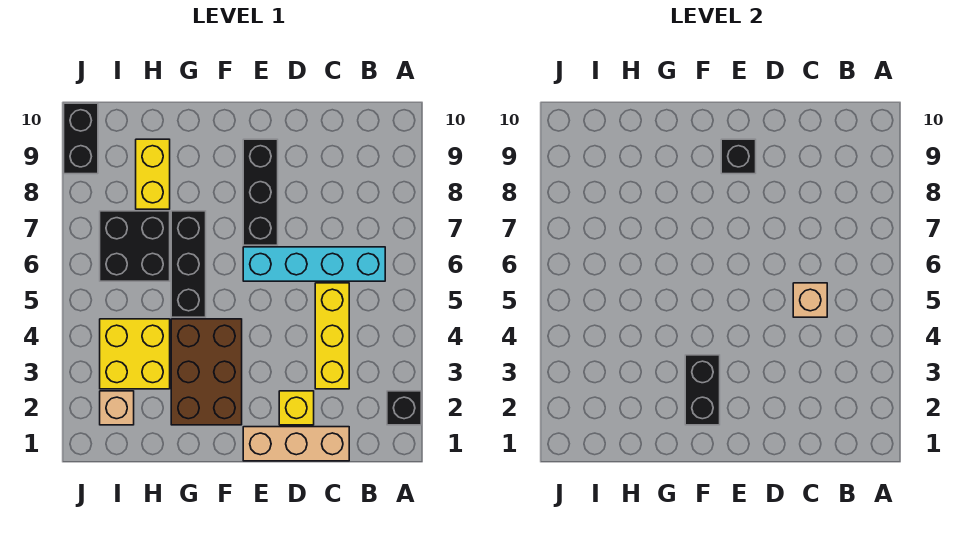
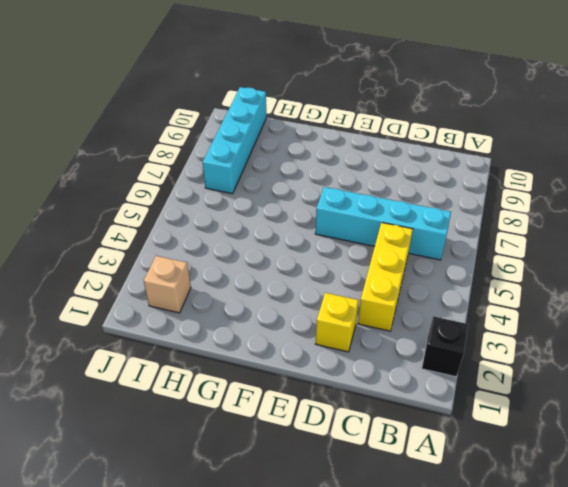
cyan brick I7:I10 level 1 -> black brick H6:I7 level 1
none -> tan brick C1:E1 level 1
none -> black brick E7:E9 level 1
none -> brown brick F2:G4 level 1

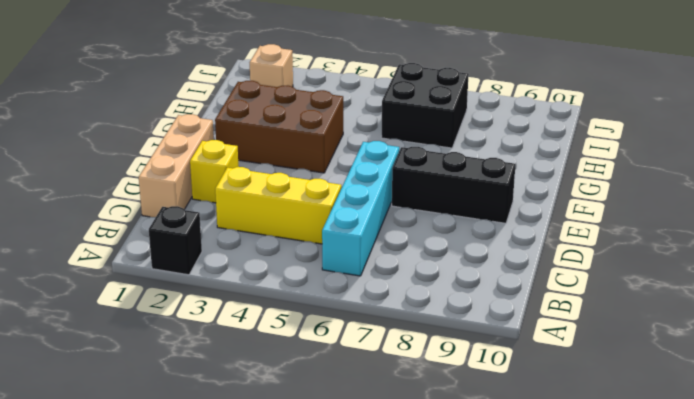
none -> black brick G5:G7 level 1
none -> yellow brick H3:I4 level 1
none -> yellow brick H8:H9 level 1

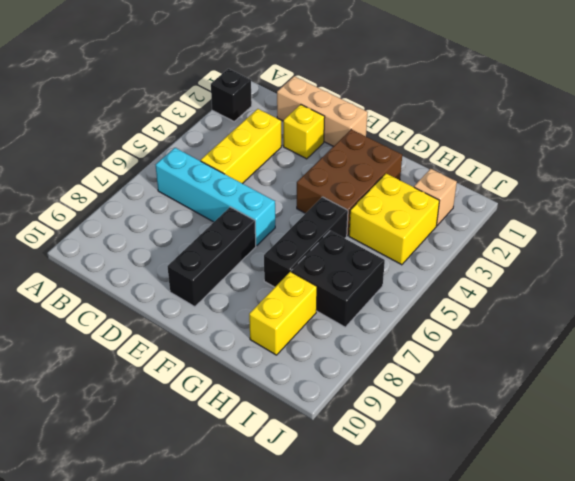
none -> black brick J9:J10 level 1
none -> tan brick C5 level 2
none -> black brick E9 level 2

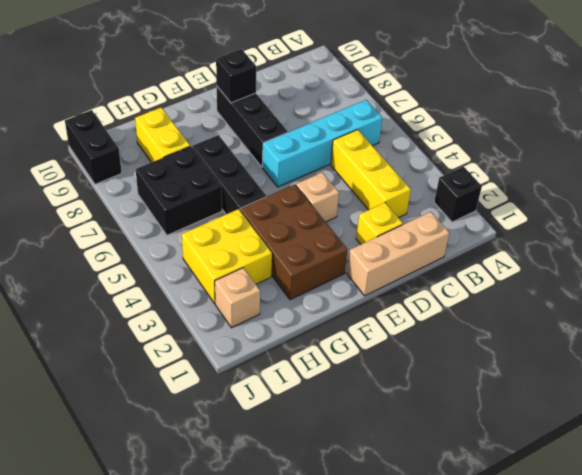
tan brick E4 level 1 -> tan brick C5 level 2
none -> black brick F2:F3 level 2

